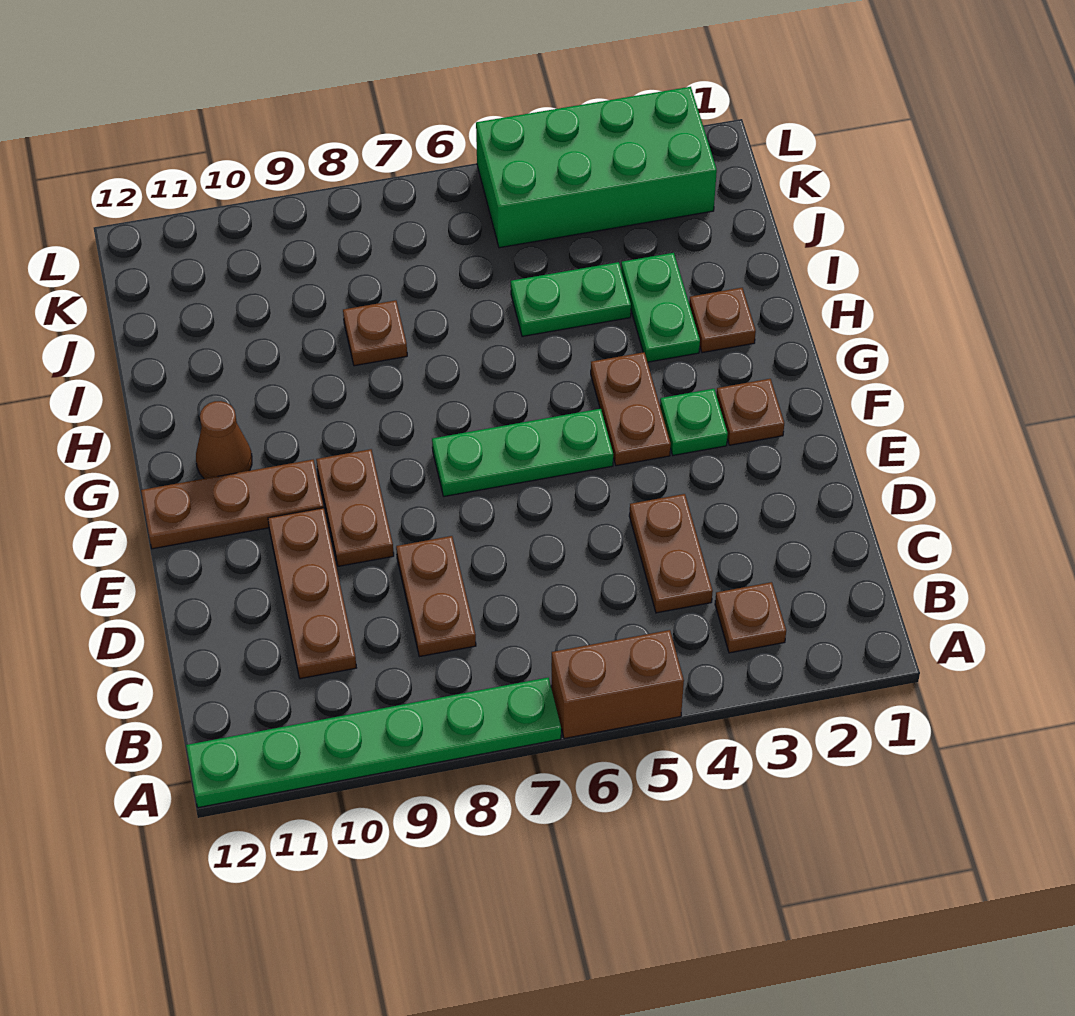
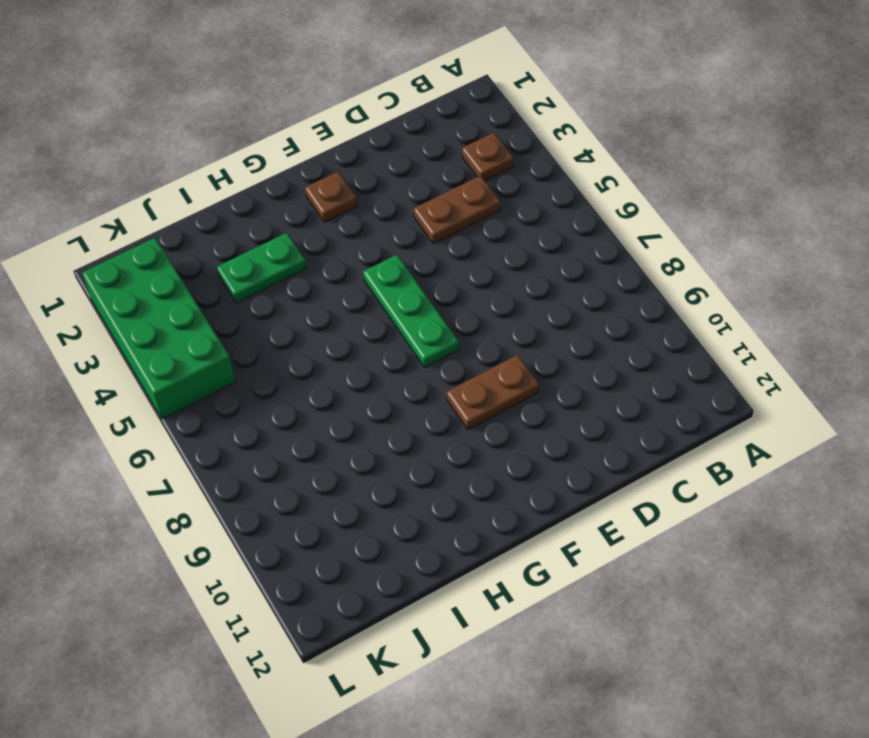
none -> brown brick A5:A6 level 1
none -> green plate A7:A12 level 1
none -> brown plate C8:D8 level 1

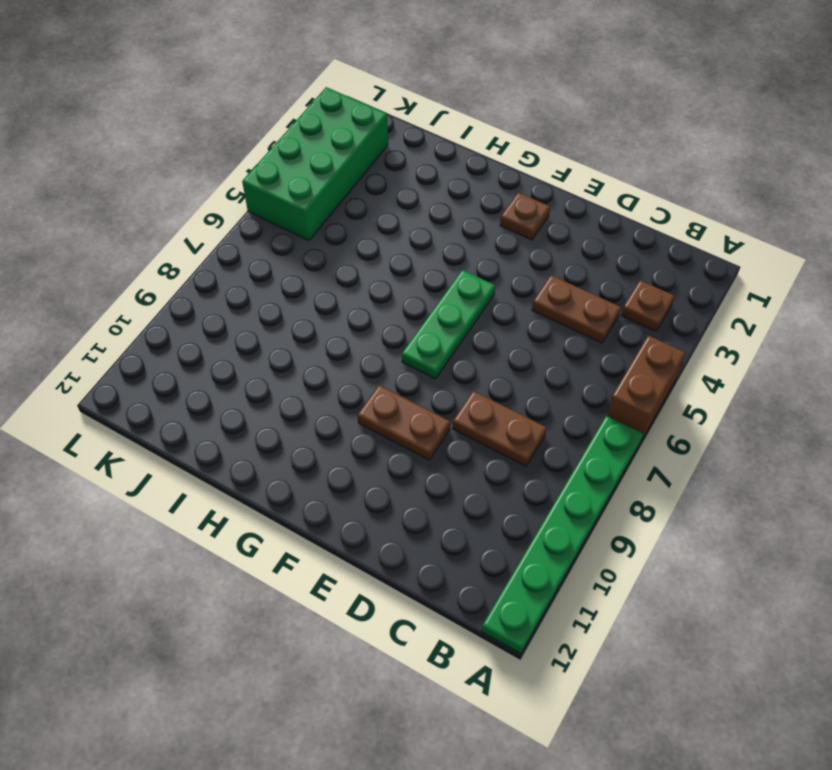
none -> brown plate C10:E10 level 1
none -> green plate F3 level 1
none -> brown plate F4:G4 level 1

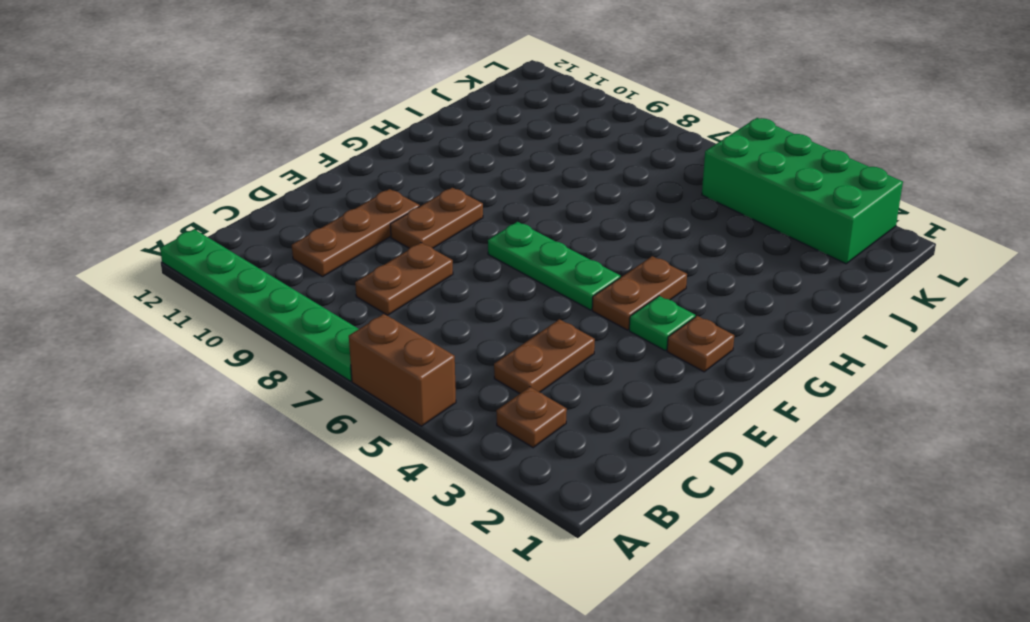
none -> brown plate F10:F12 level 1
none -> brown cone G11 level 1
none -> brown plate H2 level 1

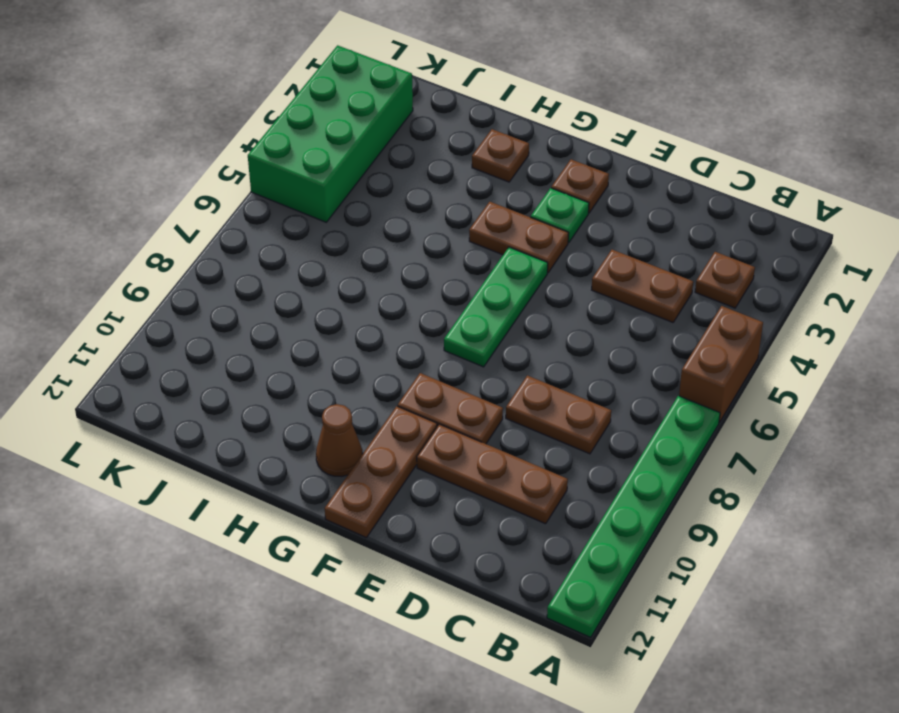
none -> green plate H3:I3 level 1
none -> green plate I4:I5 level 1
none -> brown plate I8 level 1

